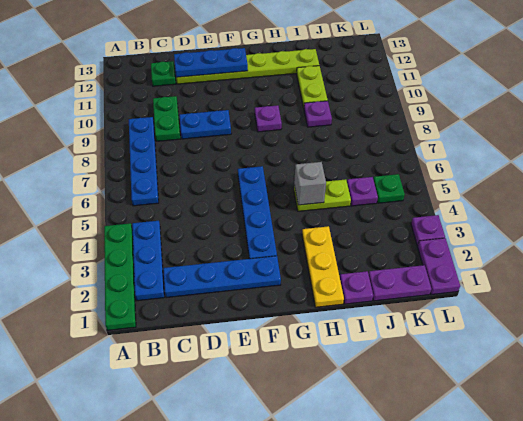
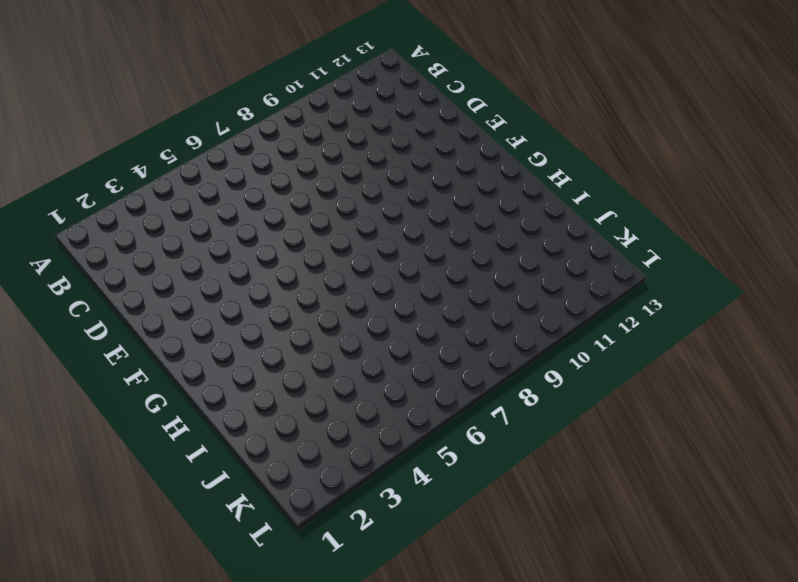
none -> green plate A1:A4 level 1
none -> blue plate B2:B4 level 1
none -> blue plate B6:B9 level 1

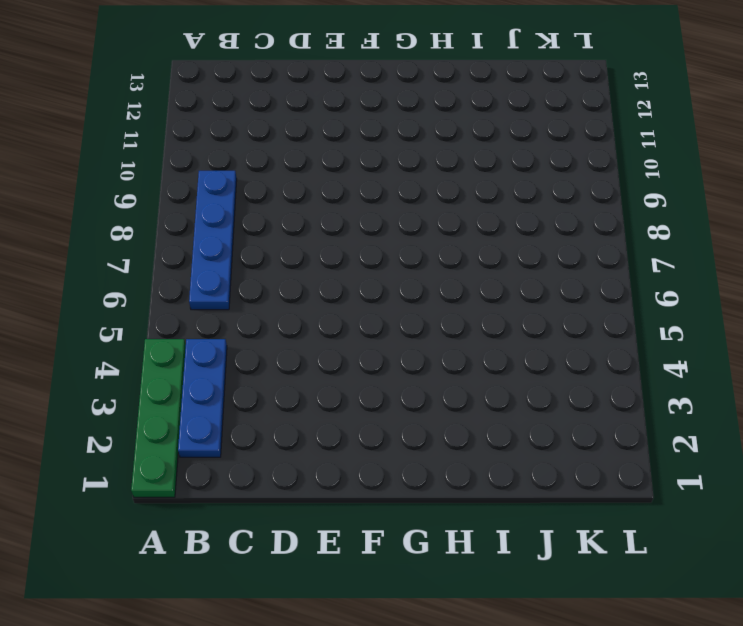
none -> blue plate C2:F2 level 1
none -> green plate C9:C10 level 1
none -> green plate C12 level 1

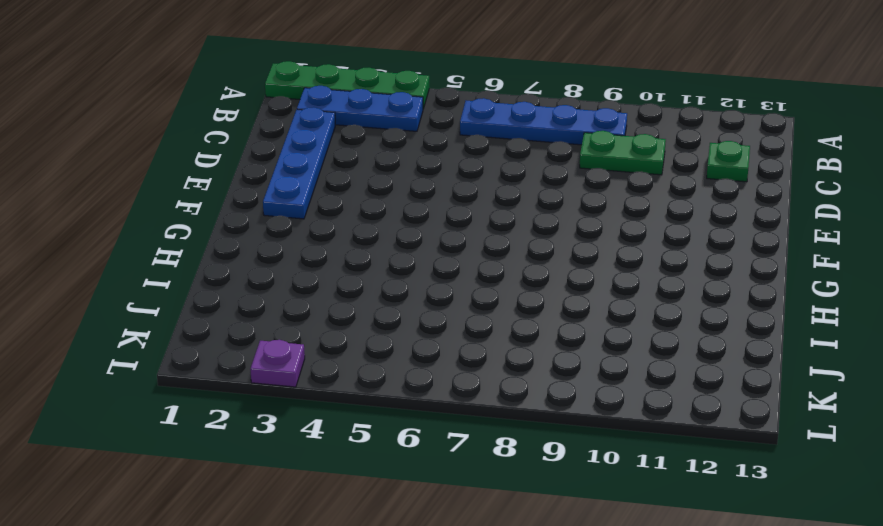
none -> blue plate D9:E9 level 1
none -> lime plate D12:I12 level 1
none -> blue plate F3:F6 level 1

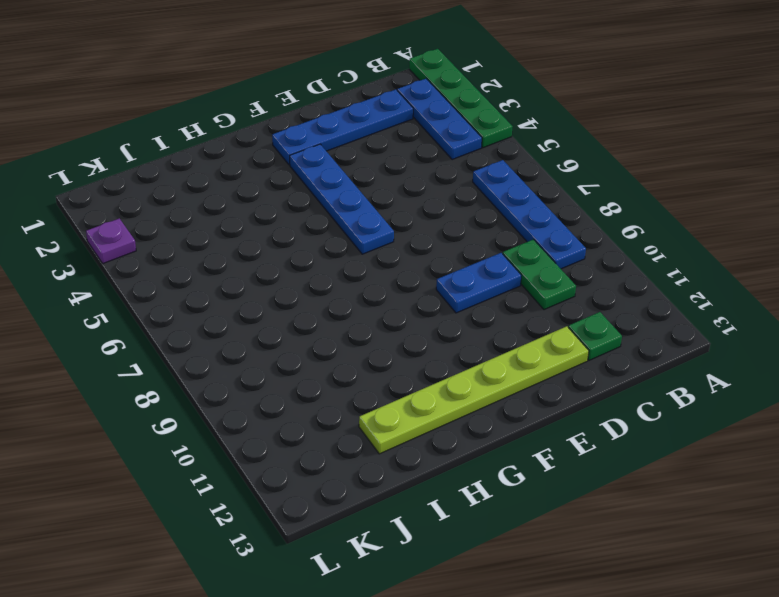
none -> purple plate G9 level 1
none -> yellow plate H1:H3 level 1
none -> lime plate H5:I5 level 1

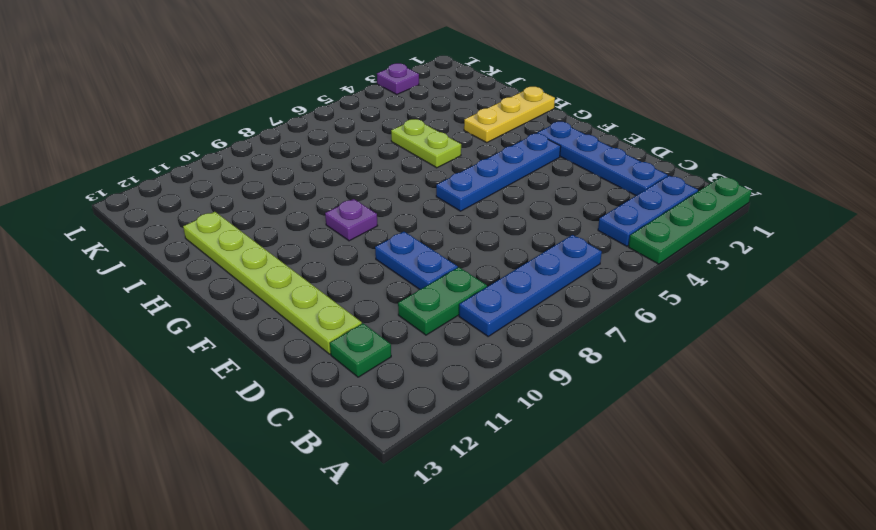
none -> purple plate I1 level 1
none -> purple plate I9 level 1
none -> lime plate I10:I11 level 1

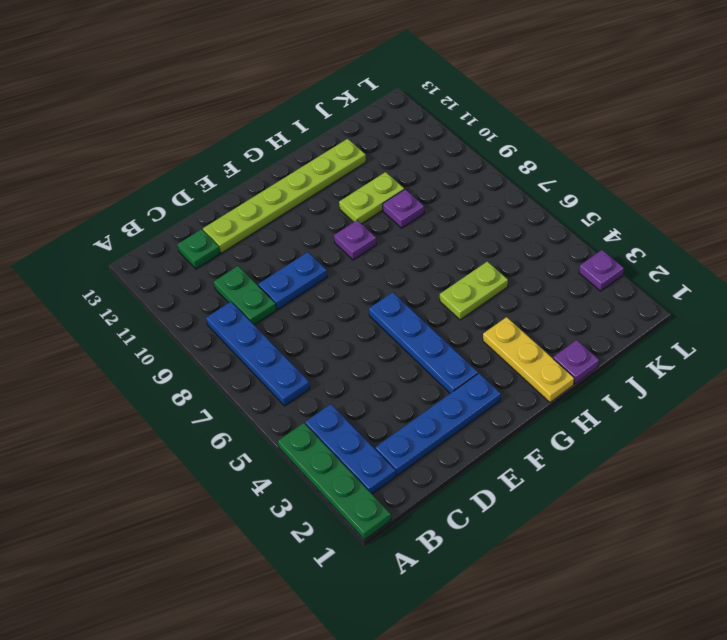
lime plate H10:I10 level 1 -> lime plate I10:I11 level 1
none -> purple plate J1:K1 level 1
none -> purple plate J5 level 1
none -> green plate K5 level 1

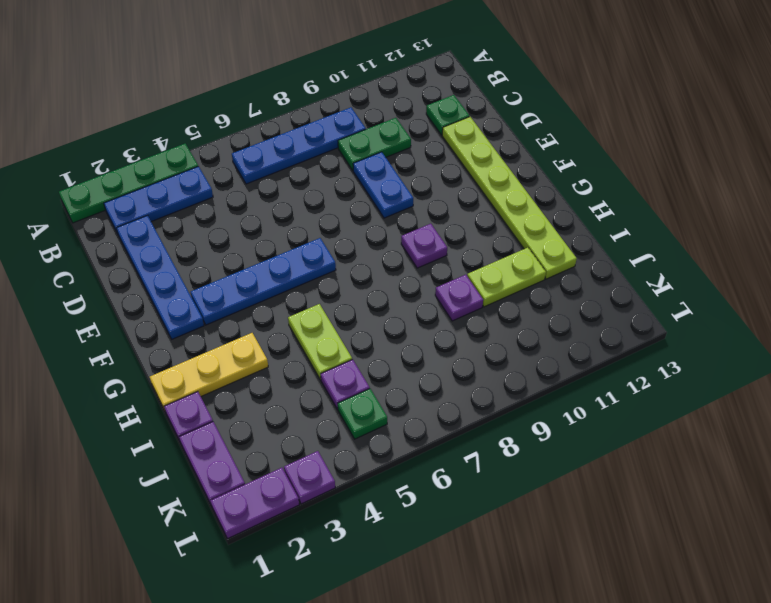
none -> blue plate D12:F12 level 2
none -> grey brick H5 level 2

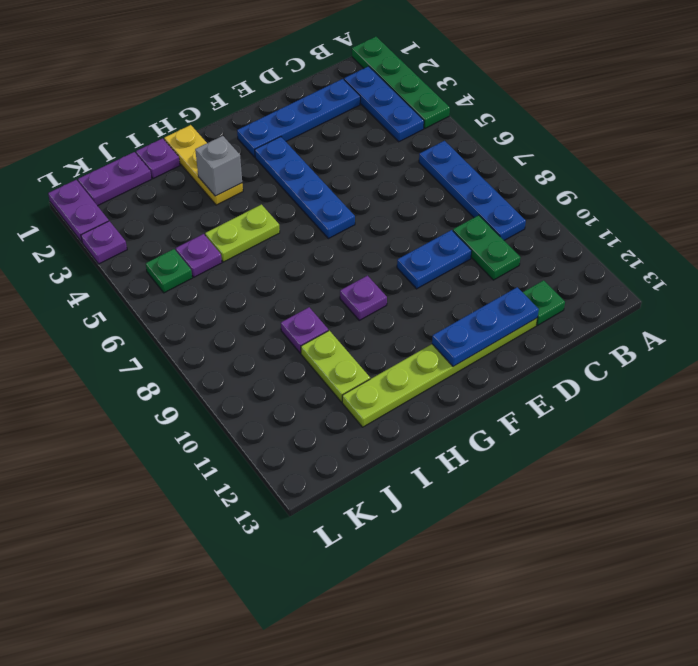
grey brick H3 level 2 -> grey brick H5 level 2

